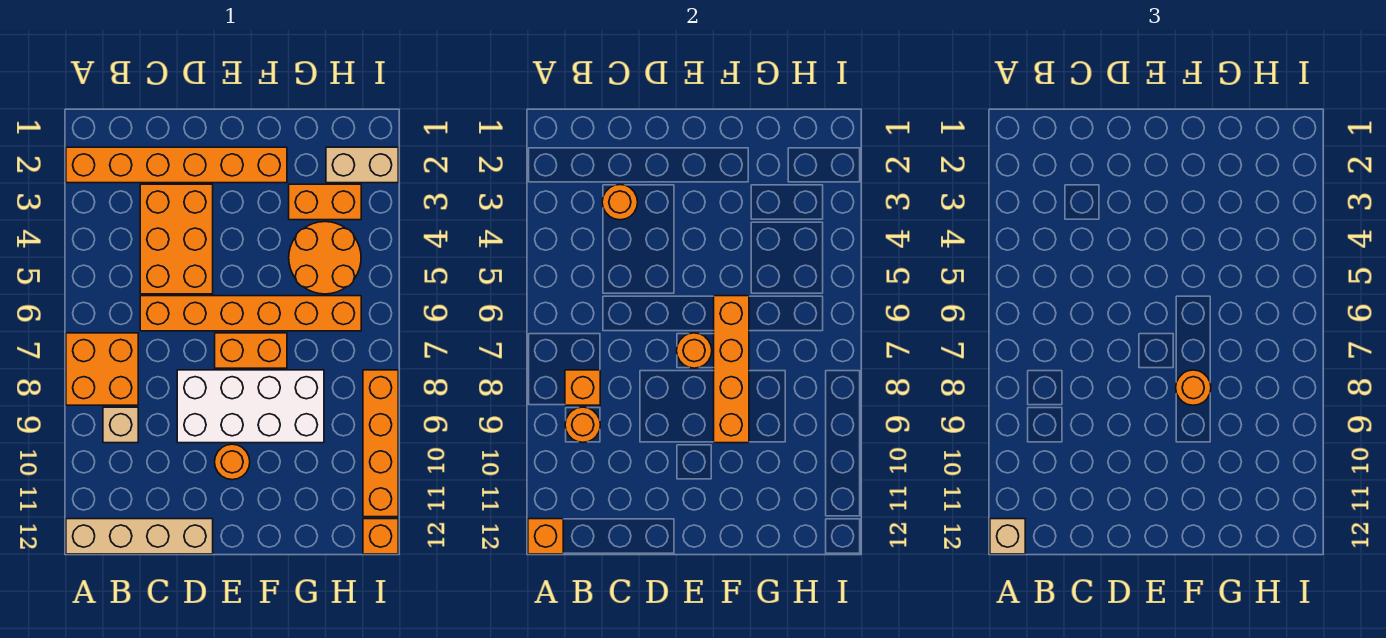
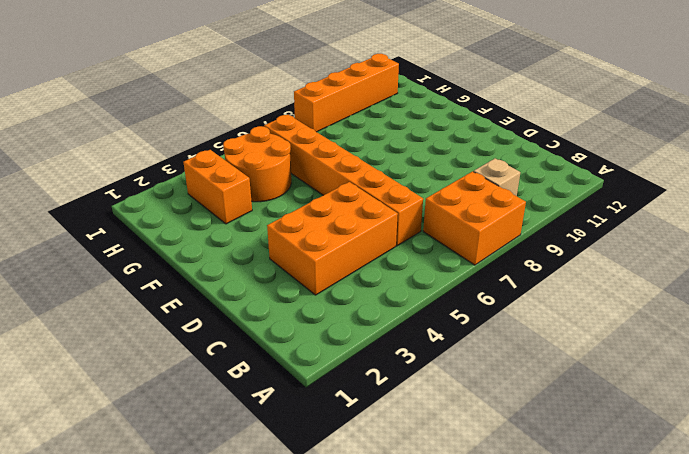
none -> orange brick A2:F2 level 1
none -> tan brick A12:D12 level 1
none -> white brick D8:G9 level 1

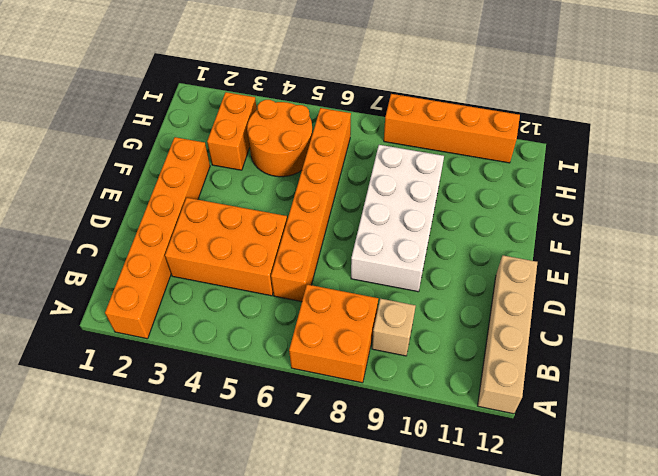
none -> orange brick E7:F7 level 1
none -> orange round brick E10 level 1
none -> tan brick H2:I2 level 1

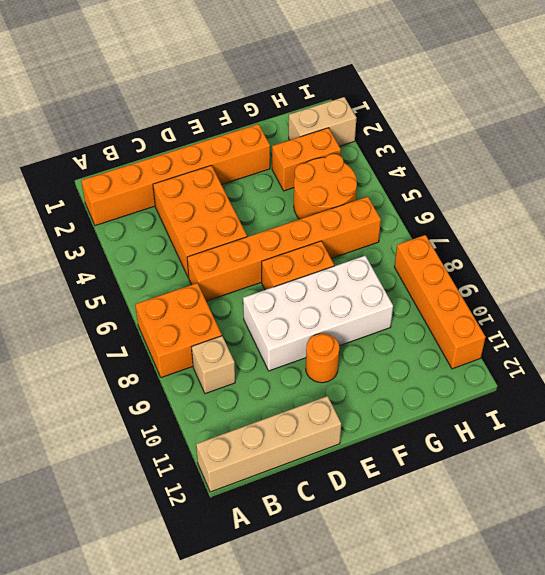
none -> orange brick I12 level 1
none -> orange brick A12 level 2
none -> orange brick B8 level 2

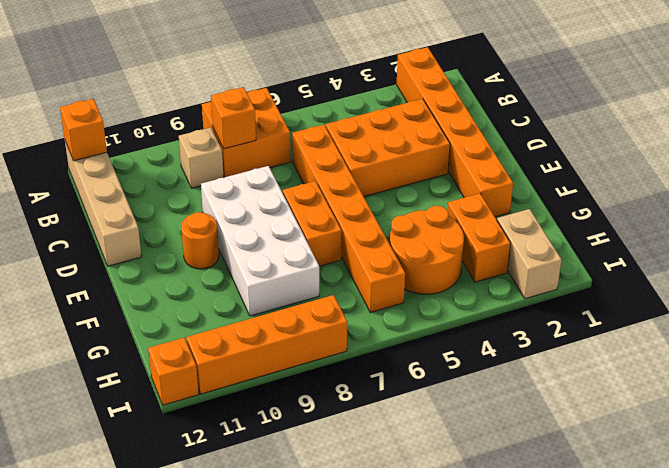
none -> orange round brick B9 level 2
none -> orange round brick C3 level 2
none -> orange round brick E7 level 2

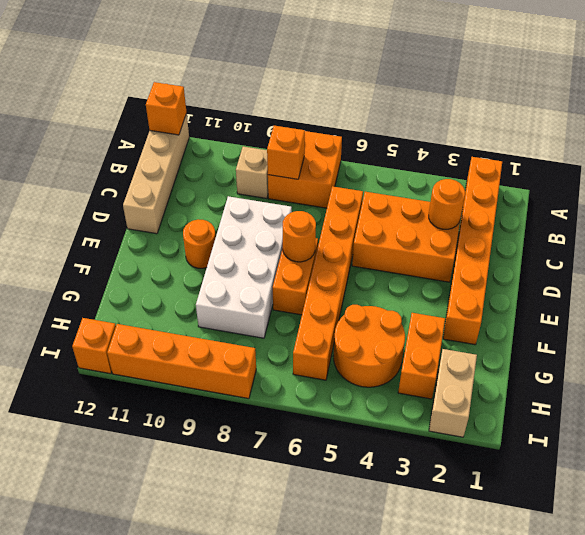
none -> orange round brick B9 level 2
none -> orange brick F6:F9 level 2
none -> tan brick A12 level 3

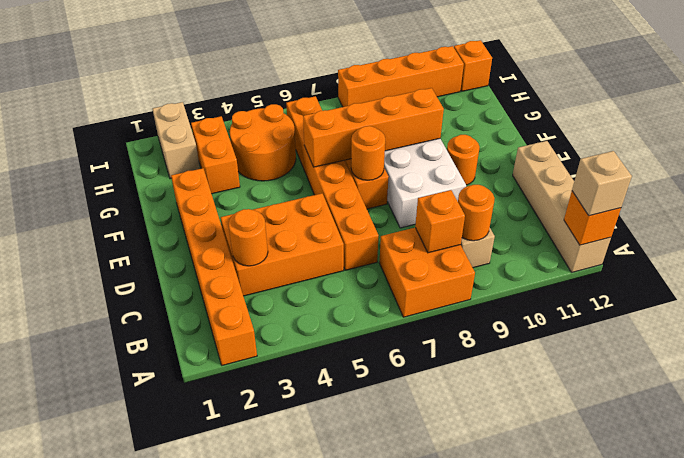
none -> orange round brick F8 level 3

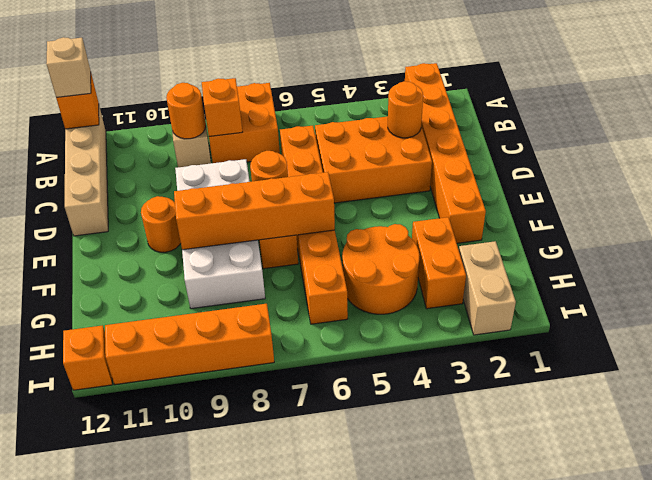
none -> orange round brick F8 level 3

